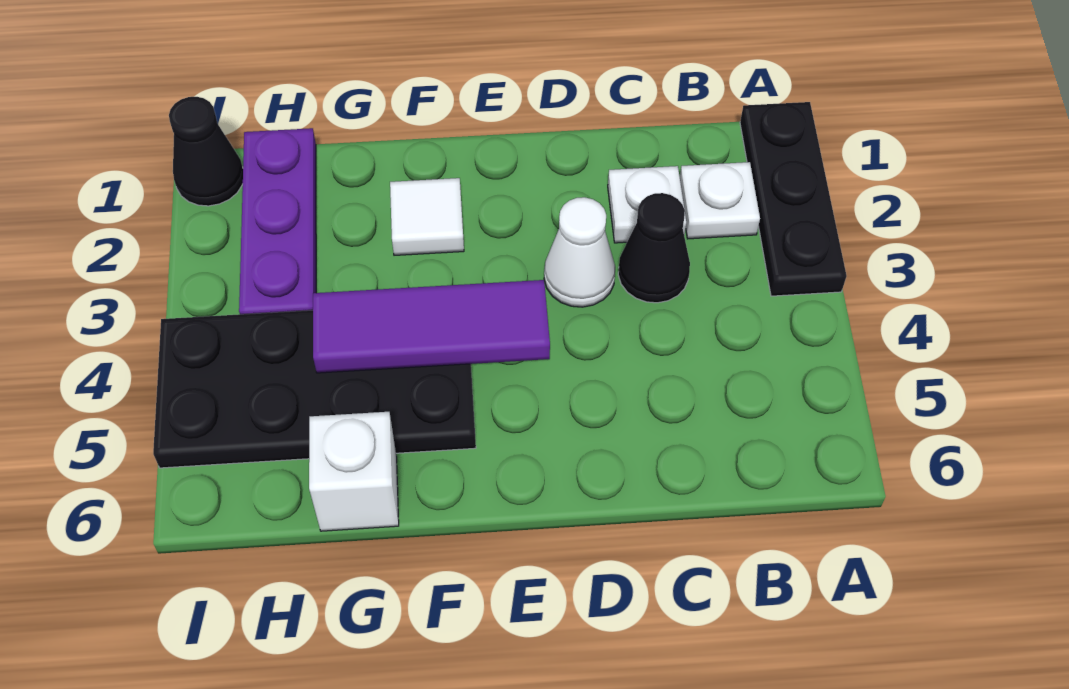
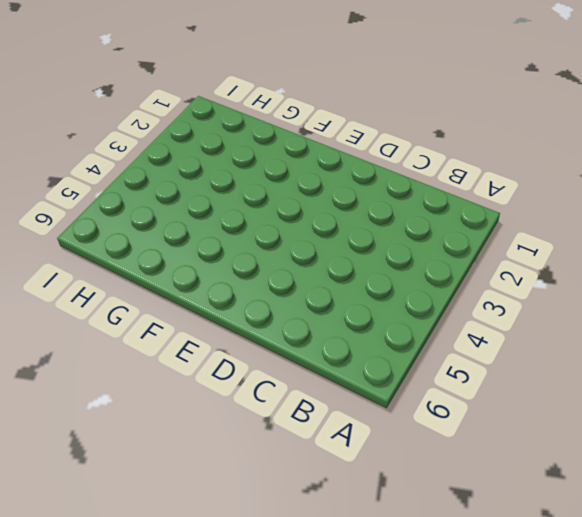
none -> black plate A1:A3 level 1
none -> white plate B2 level 1

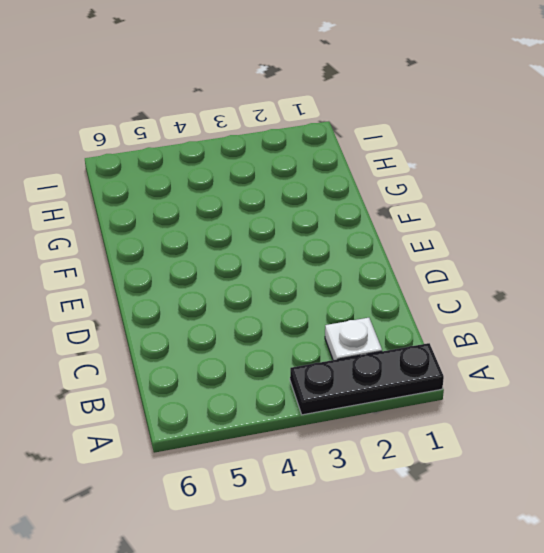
none -> white plate C2 level 1
none -> black cone C3 level 1

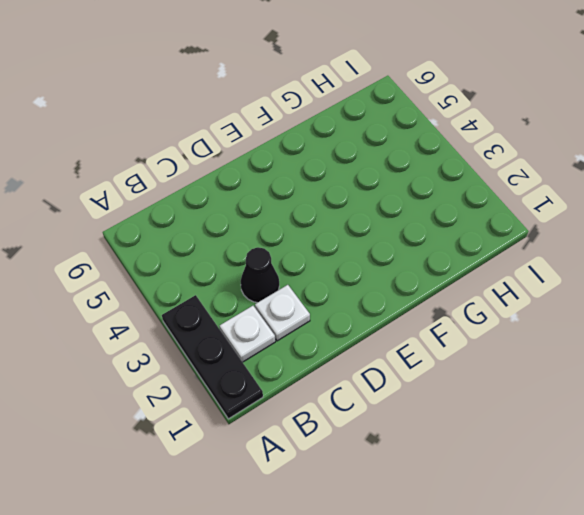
none -> white cone D3 level 1
none -> white tile F2 level 1

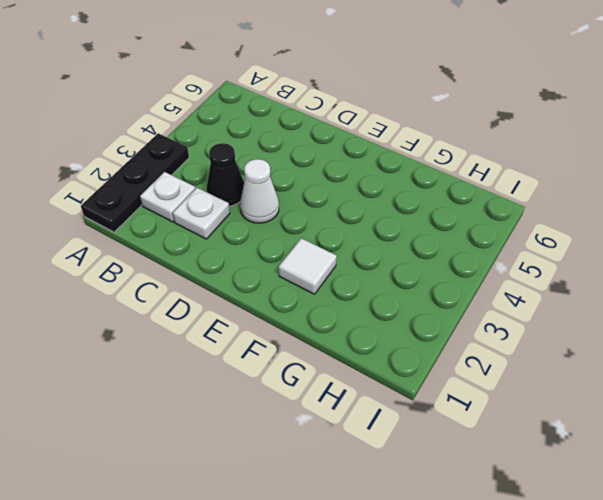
none -> black plate F4:I5 level 1
none -> white brick G6 level 1

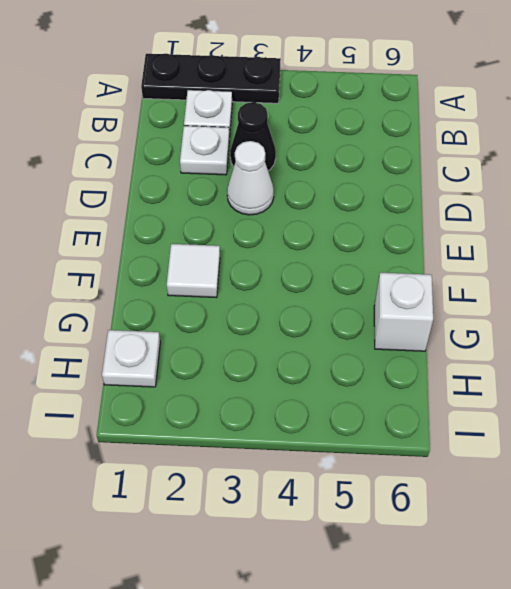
white plate H1 level 1 -> purple plate H1:H3 level 1
none -> black plate F4:I5 level 1
none -> black cone I1 level 1

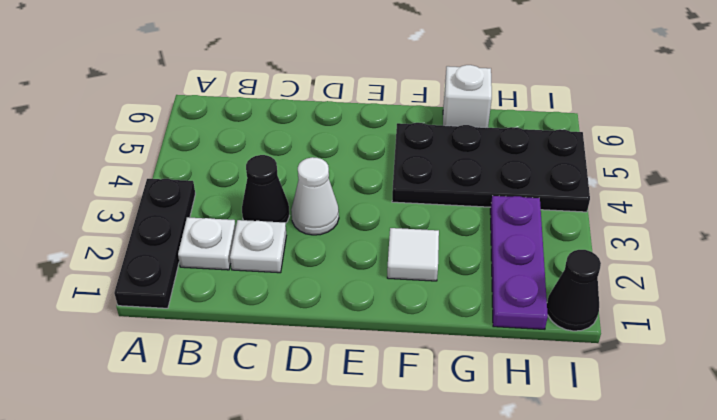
none -> purple tile E4:G4 level 2

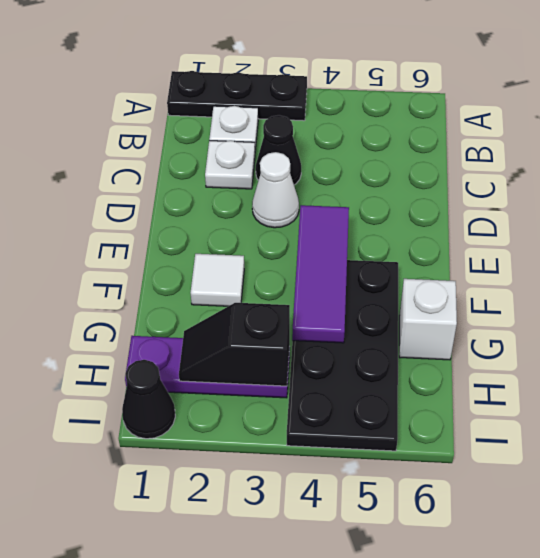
black slope H2:H3 level 2 top 3 -> none

